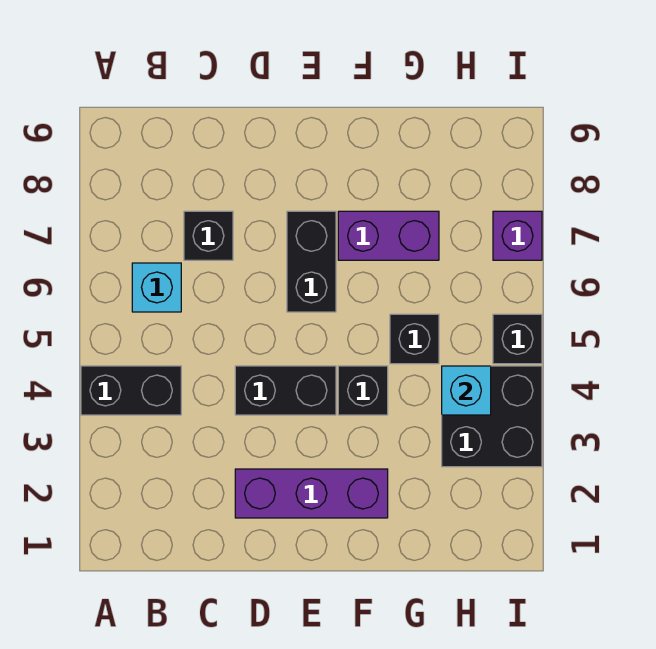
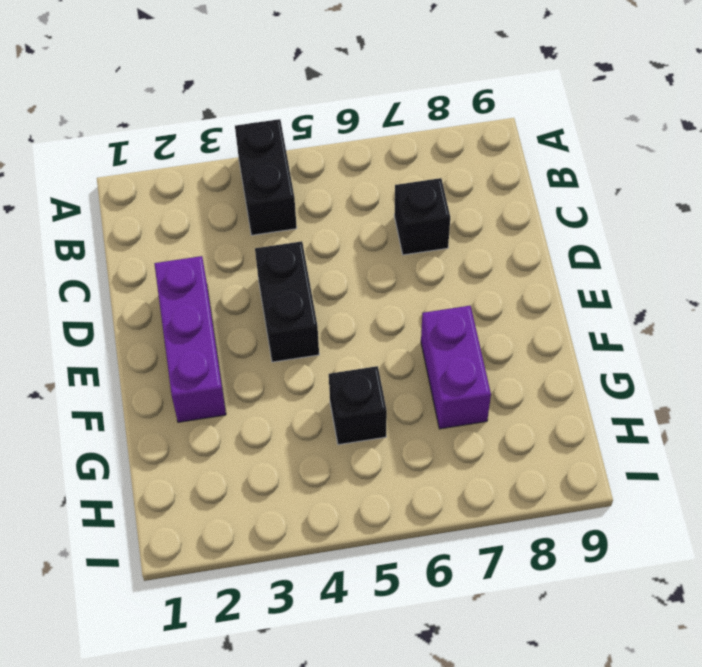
none -> cyan brick B6 level 1
none -> black brick E6:E7 level 1
none -> black brick F4 level 1

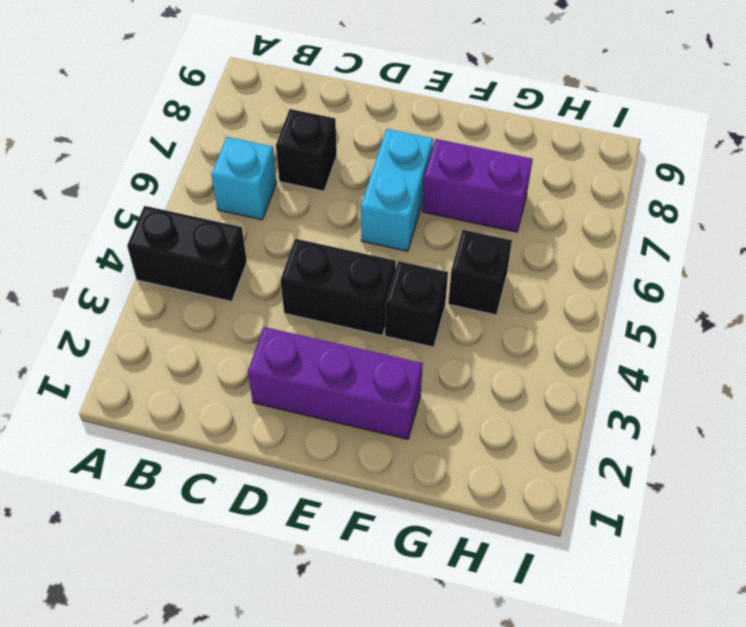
cyan brick E6:E7 level 1 -> black brick E6:E7 level 1
none -> black brick H3:I4 level 1
none -> black brick I5 level 1
none -> purple brick I7 level 1

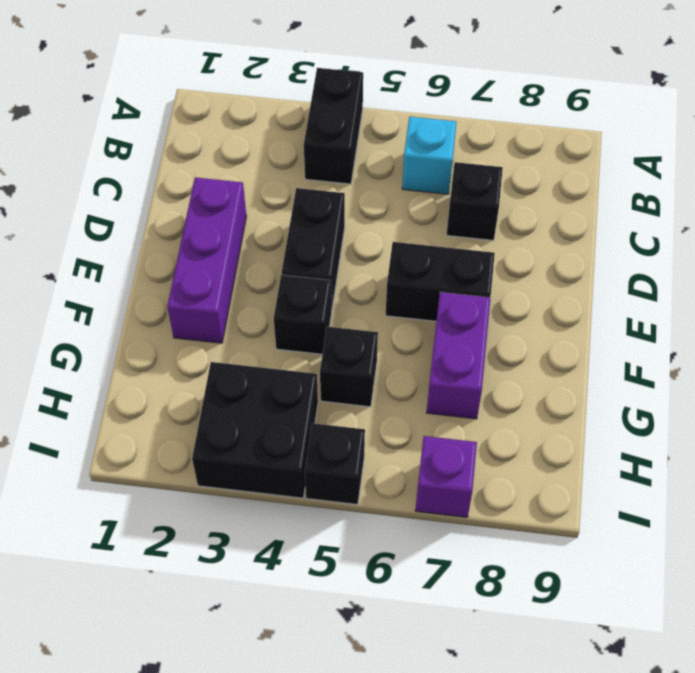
none -> cyan brick H4 level 2

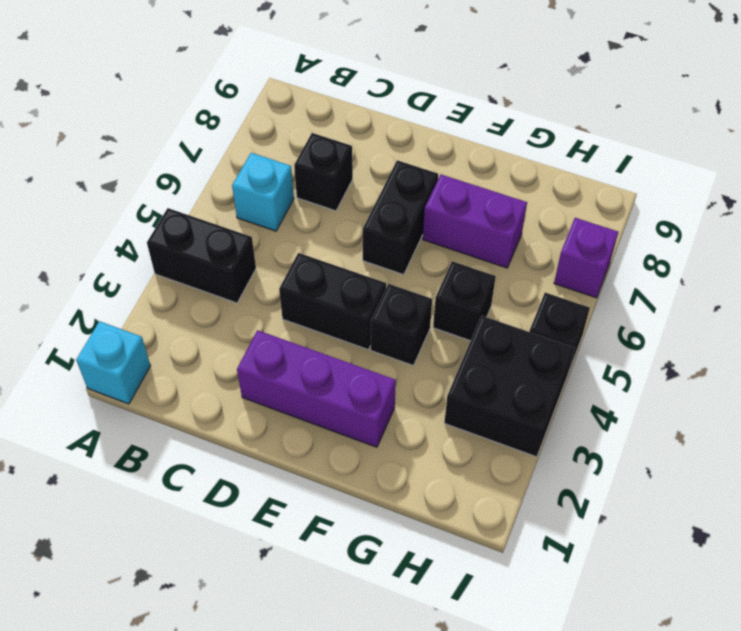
cyan brick A1 level 1 -> cyan brick H4 level 2

